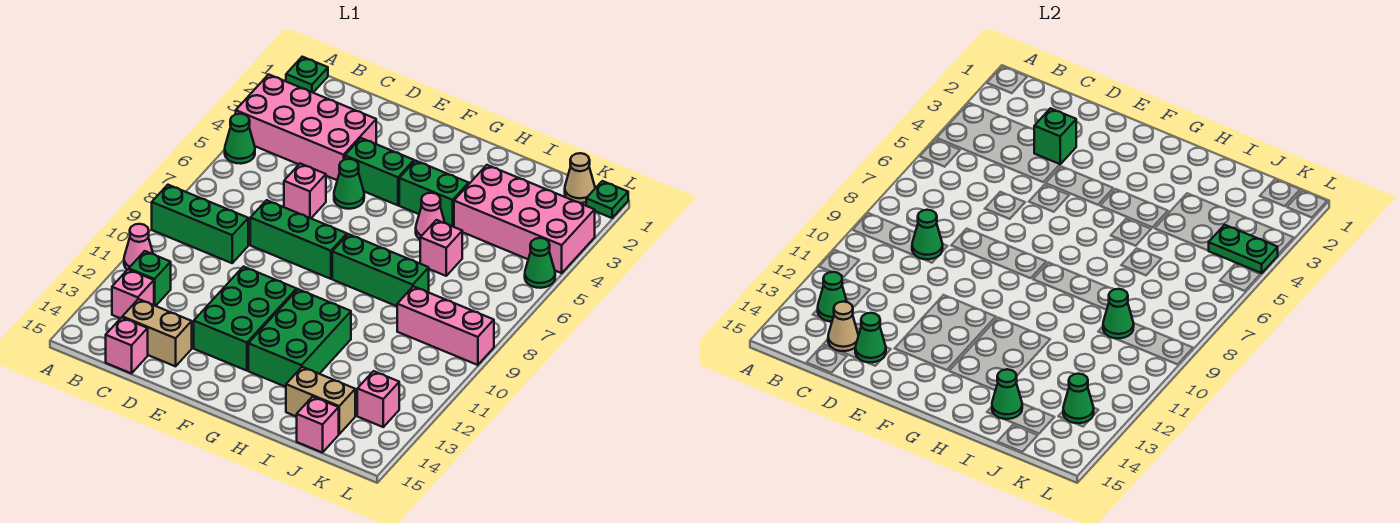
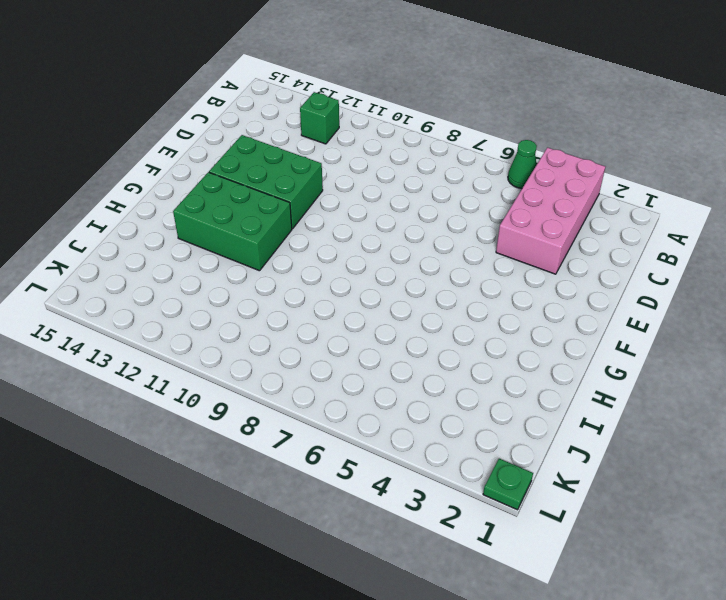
none -> green plate A1 level 1
none -> green brick A9:C9 level 1
none -> pink cone A11 level 1
none -> pink brick B13 level 1

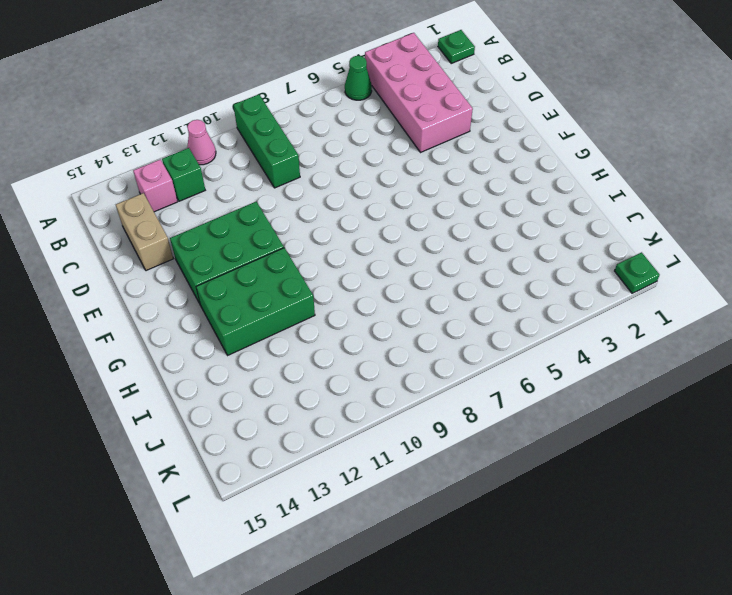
none -> pink brick C15 level 1
none -> pink brick D6 level 1
none -> green brick D8:F8 level 1
none -> green brick E4:F4 level 1

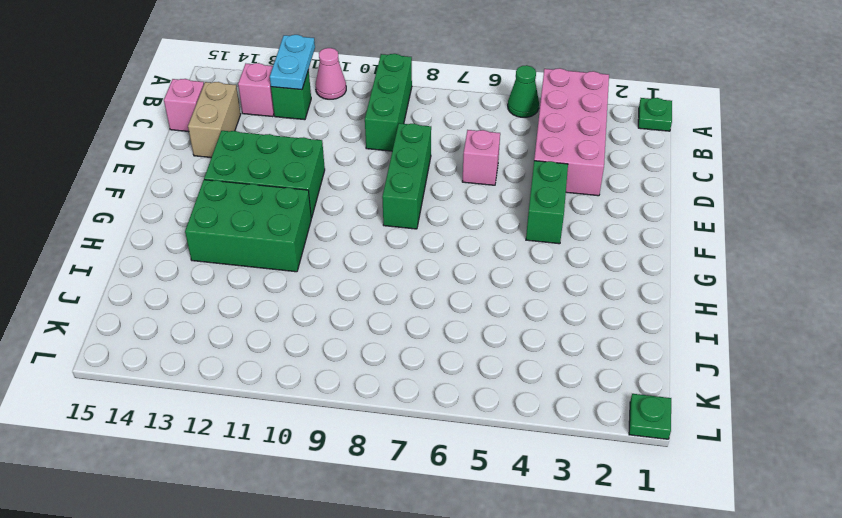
cyan plate A12:B12 level 2 -> none
none -> green cone E5 level 1
none -> green brick G4:H4 level 1
none -> green brick G8:I8 level 1
none -> pink cone H5 level 1

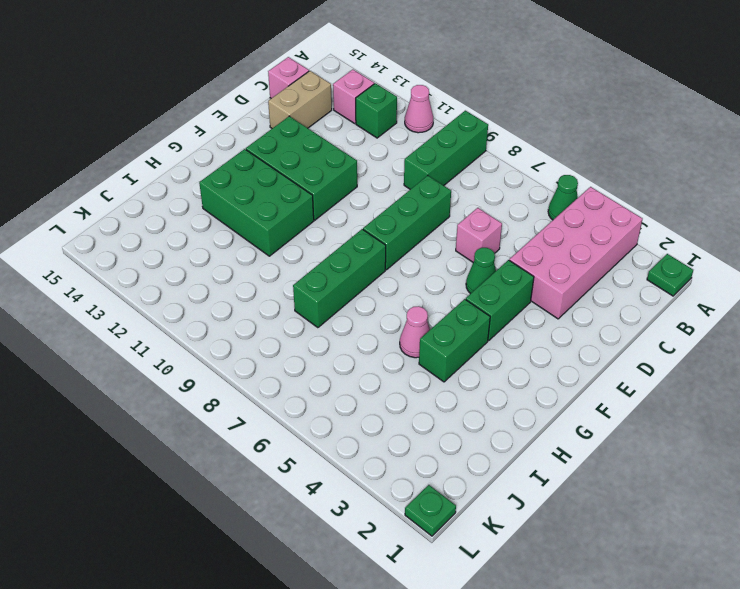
none -> pink brick I3:L4 level 1
none -> pink brick I6 level 1
none -> tan brick I14:J14 level 1
none -> pink brick J9:L9 level 1

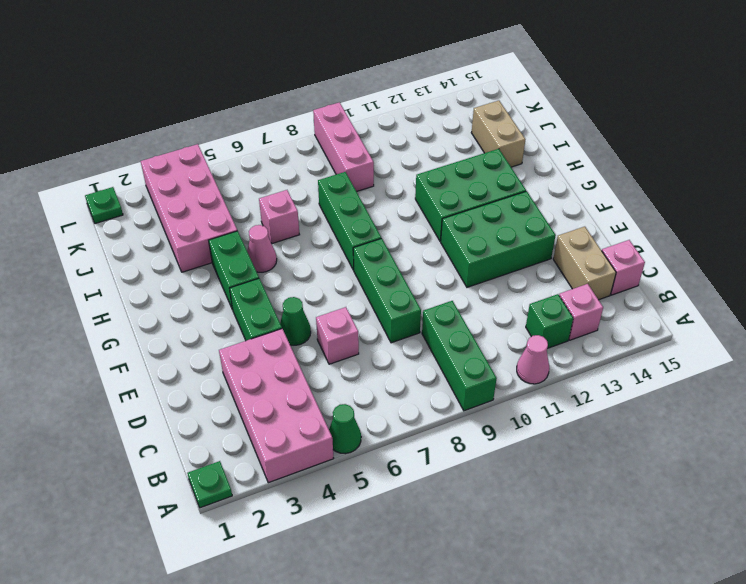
none -> pink brick J15 level 1
none -> tan cone K1 level 1
none -> pink brick K13 level 1
none -> green cone L5 level 1

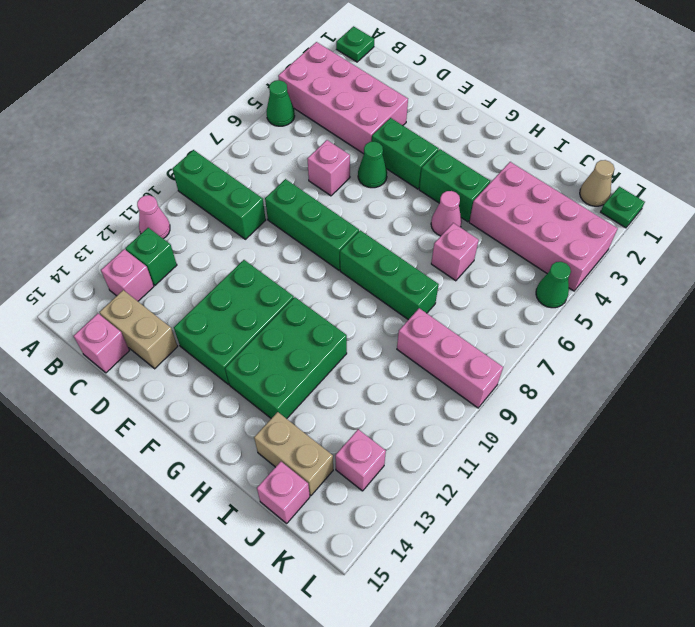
none -> green cone B13 level 2
none -> green cone C9 level 2
none -> tan cone C14 level 2
none -> green brick D3 level 2

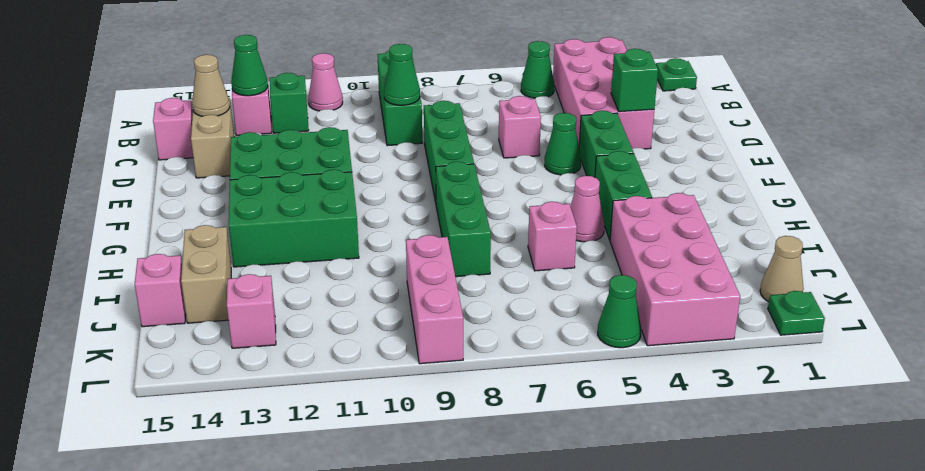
none -> green cone D14 level 2
none -> green cone I14 level 2
none -> green cone J9 level 2
none -> green plate K4:L4 level 2

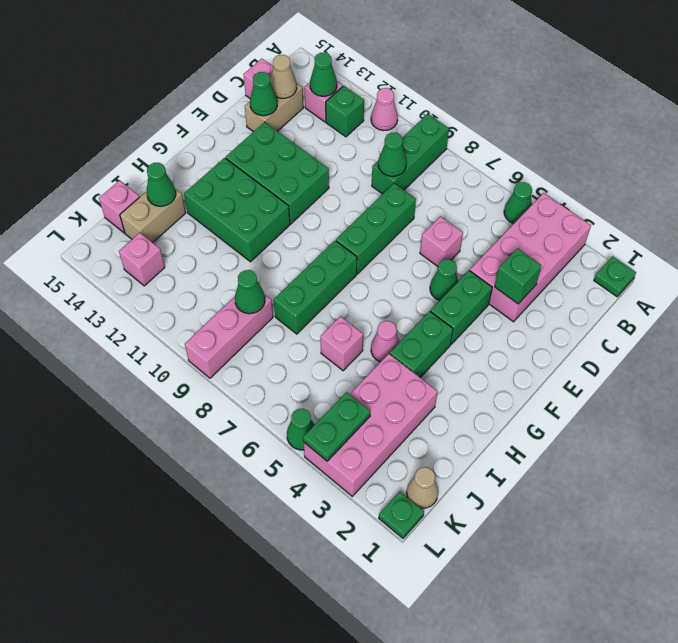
none -> green cone K13 level 2

